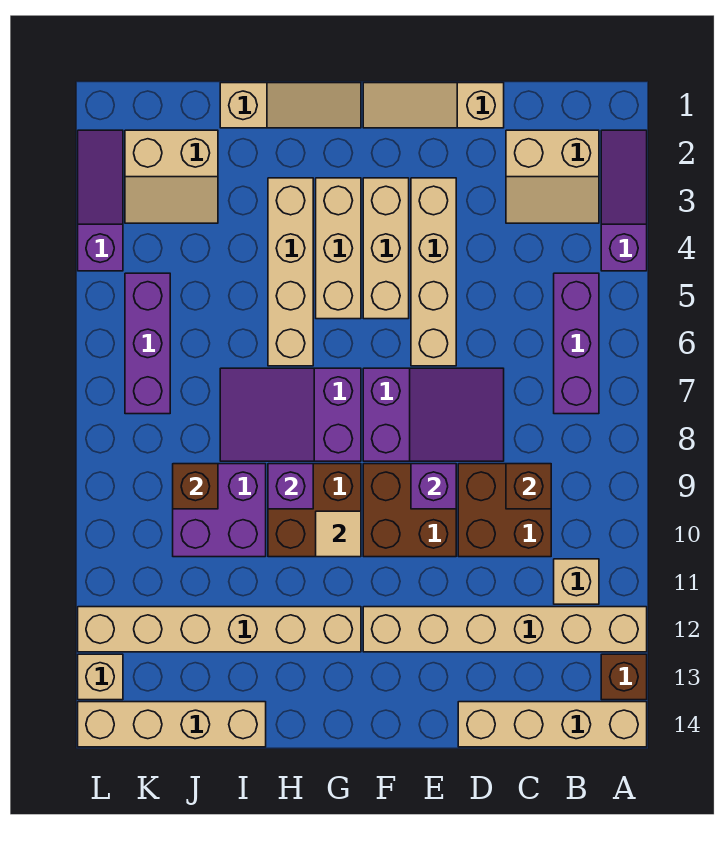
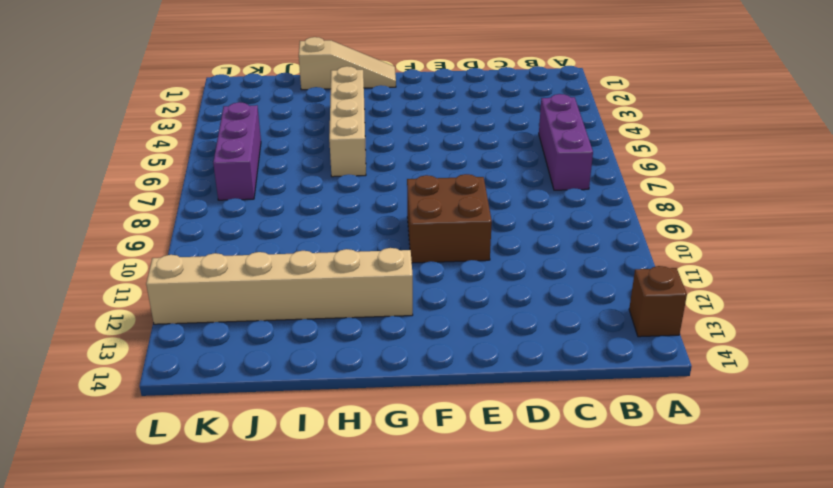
none -> purple slope A2:A4 level 1 top 4
none -> tan brick A12:F12 level 1
none -> tan brick A14:D14 level 1
none -> tan slope B2:C3 level 1 top 2

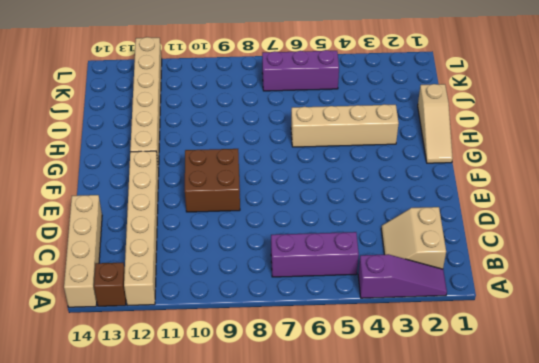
none -> tan brick B11 level 1
none -> brown brick C9:D10 level 1
none -> tan slope D1:F1 level 1 top D
none -> purple slope D7:F8 level 1 top F

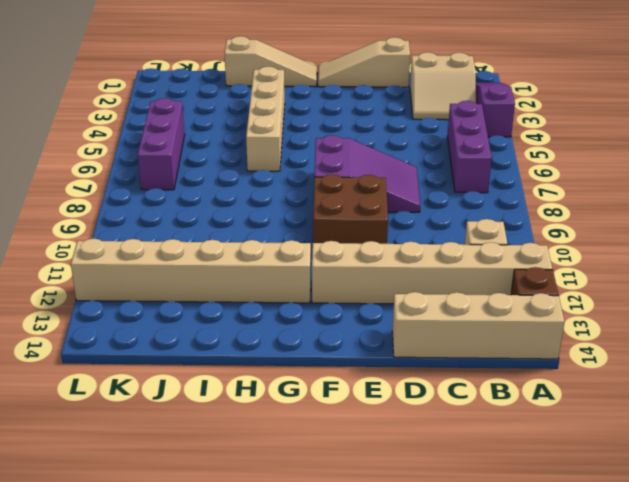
none -> brown brick C9:D10 level 1
none -> tan brick E3:E6 level 1
none -> tan brick F3:F5 level 1
none -> tan brick G3:G5 level 1

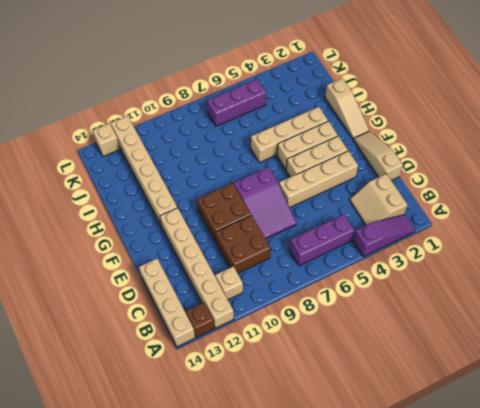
none -> purple slope G7:I8 level 1 top G
none -> brown brick G9:H10 level 1
none -> purple brick I9:J10 level 1
none -> tan brick I14:L14 level 1

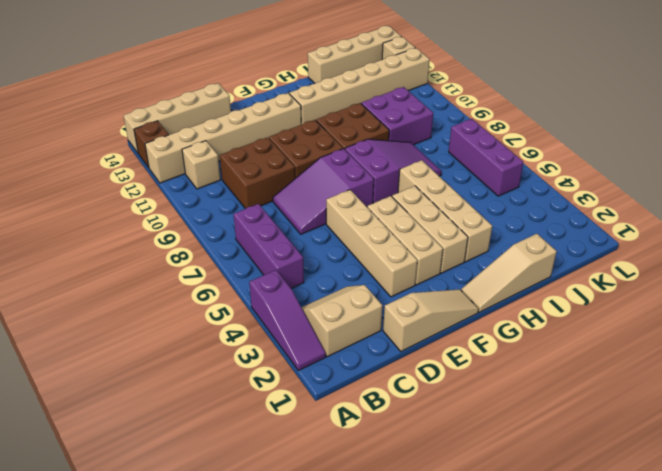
none -> tan slope J2:K3 level 1 top 2
none -> purple slope L2:L4 level 1 top 4
none -> brown brick C9 level 2
none -> purple brick E9 level 2

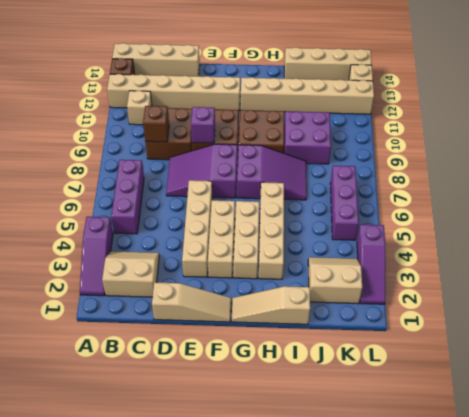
none -> tan tile G10 level 2
none -> purple brick H9 level 2
none -> brown brick J9 level 2

